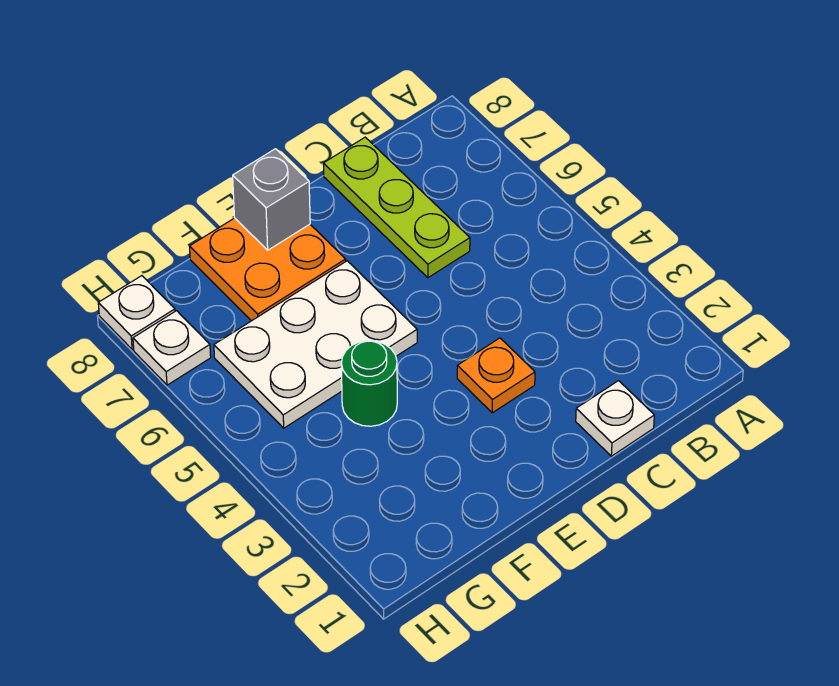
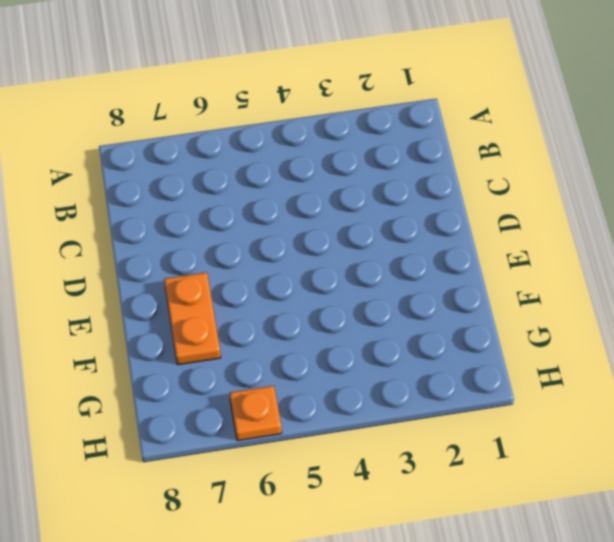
orange plate E7:F7 level 1 -> orange plate E7:F8 level 1
orange plate H6 level 1 -> orange plate D3 level 1
none -> white plate C1 level 1
none -> lime plate C6:C8 level 1

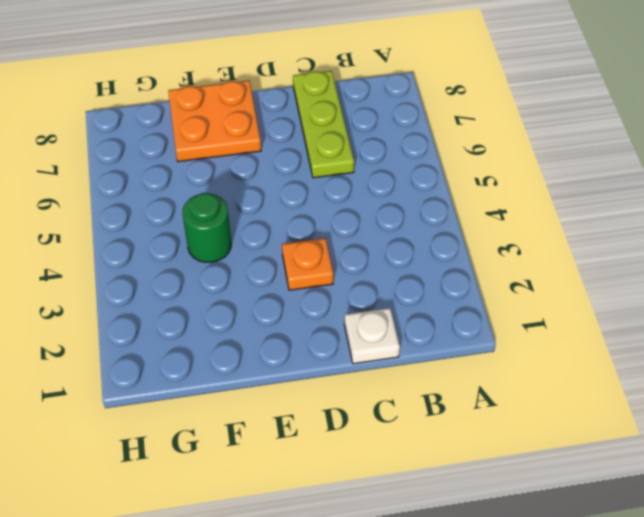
none -> white plate E5:G6 level 1
none -> white plate H7 level 1

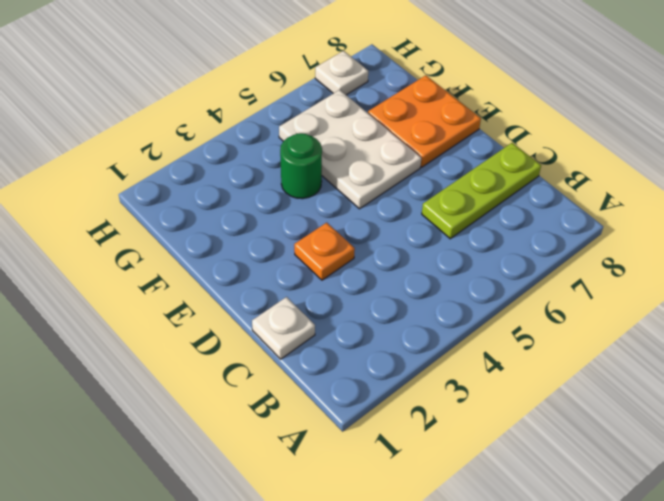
none -> white plate H8 level 1
none -> grey brick E8 level 2

